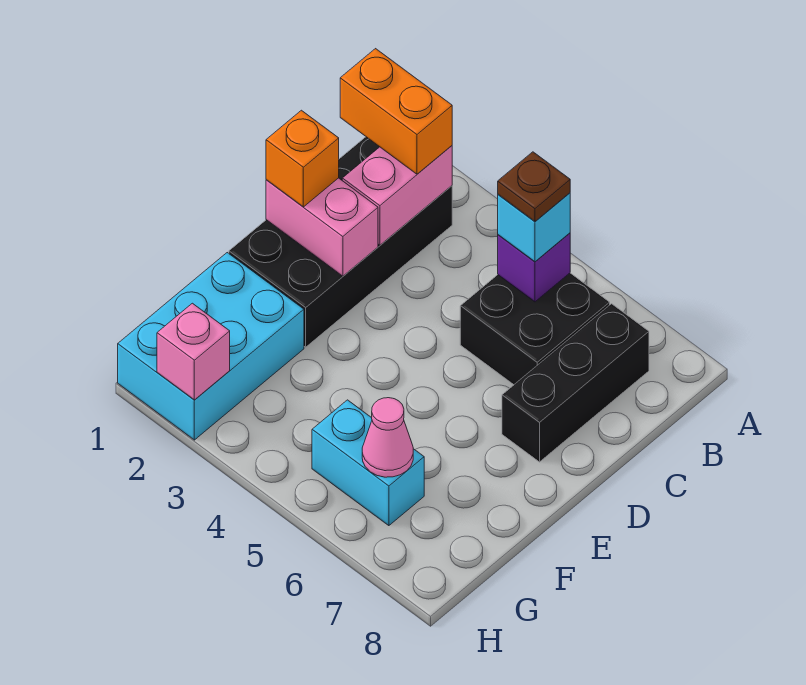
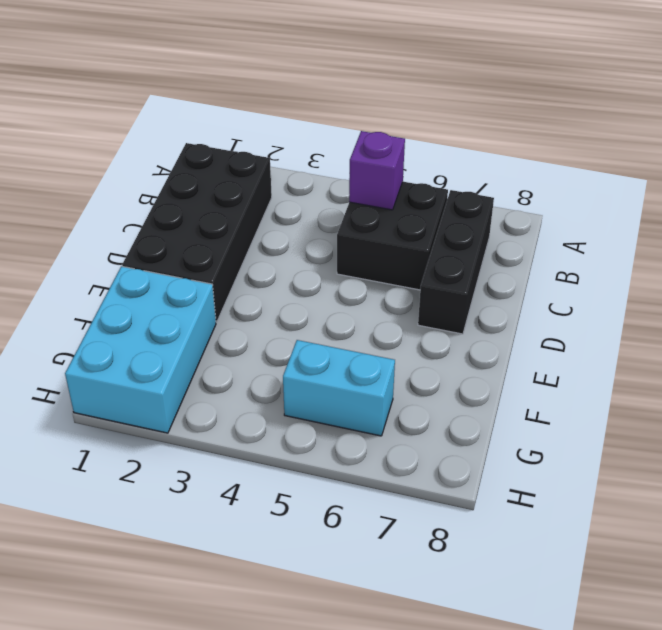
none -> pink brick B2:C2 level 2
none -> pink brick D1:D2 level 2
none -> pink cone G6 level 2

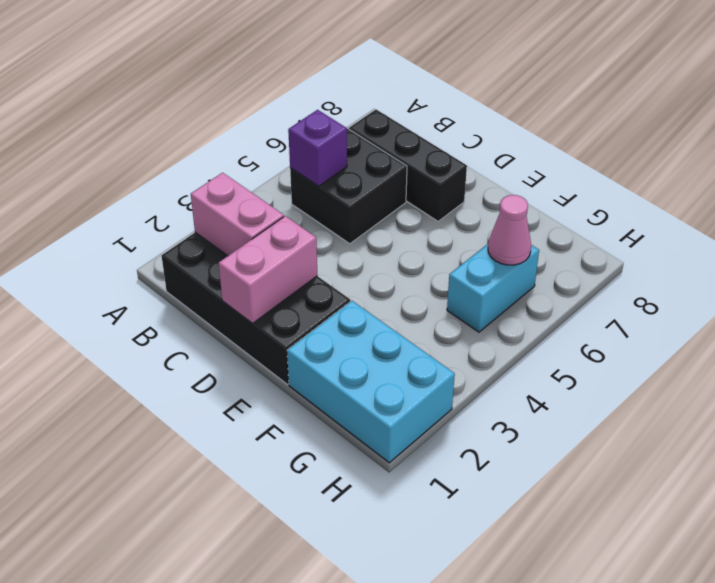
none -> pink brick H2 level 2
none -> orange brick B1:B2 level 3
none -> cyan brick B5 level 3

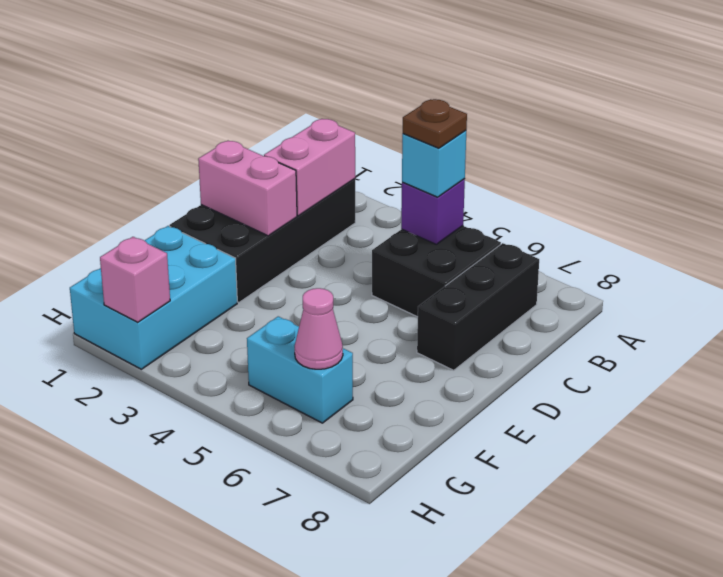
none -> orange brick B1:B2 level 3
none -> orange brick D1 level 3

